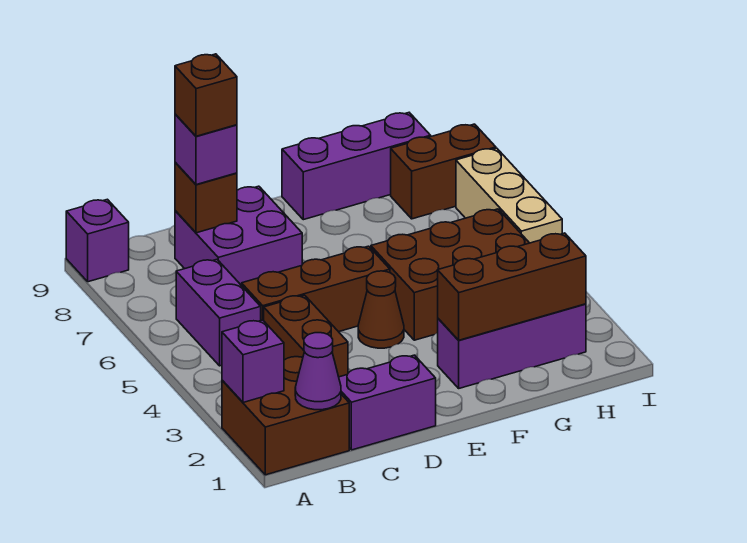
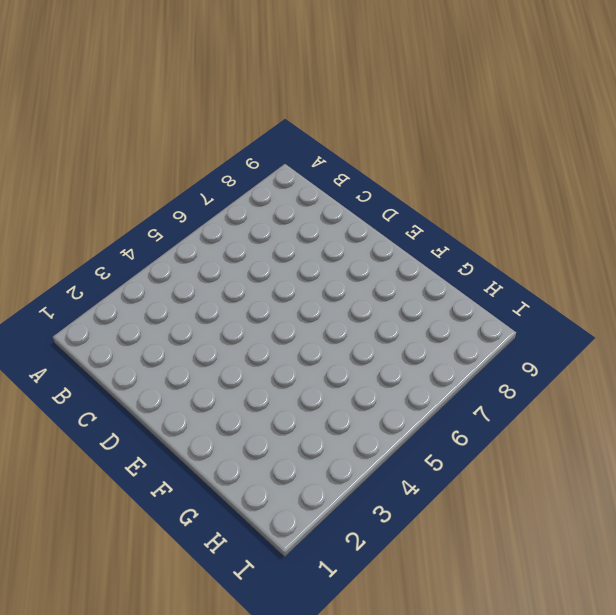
none -> brown brick A1:B2 level 1
none -> purple brick A9 level 1
none -> purple brick B5:B6 level 1

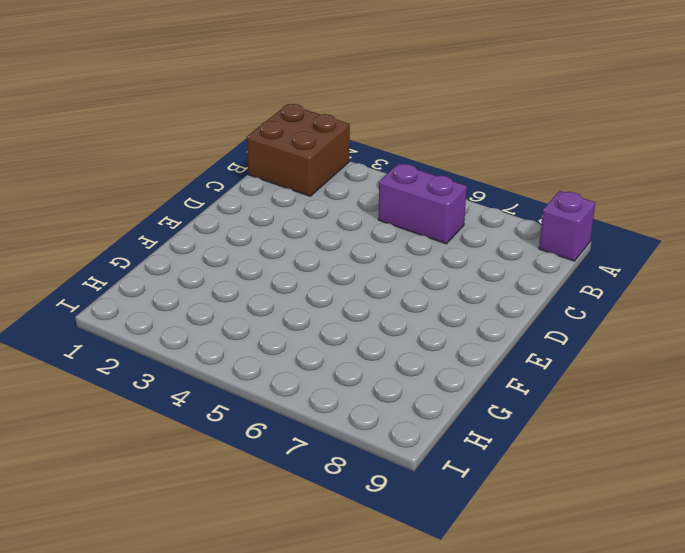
none -> purple brick C1:D1 level 1
none -> brown brick C3:C4 level 1
none -> brown brick C5:E5 level 1

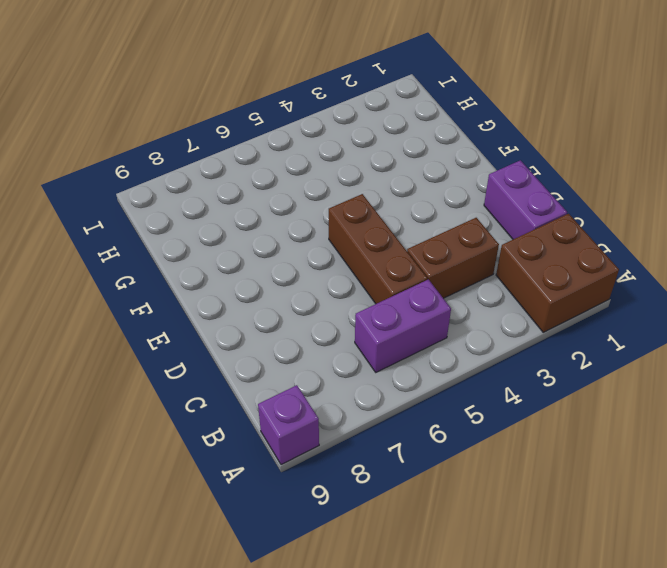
none -> purple brick C7:D8 level 1
none -> brown cone E4 level 1
none -> purple brick F2:H2 level 1

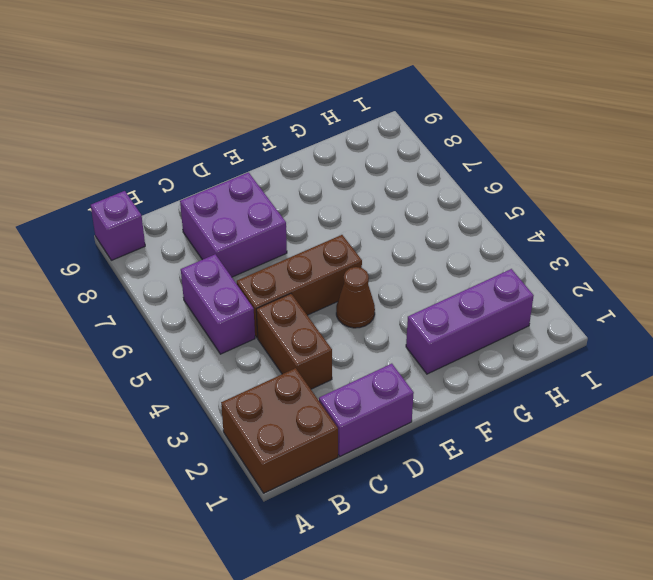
none -> brown brick F4:H5 level 1
none -> purple brick F9:H9 level 1
none -> brown brick H8:I8 level 1

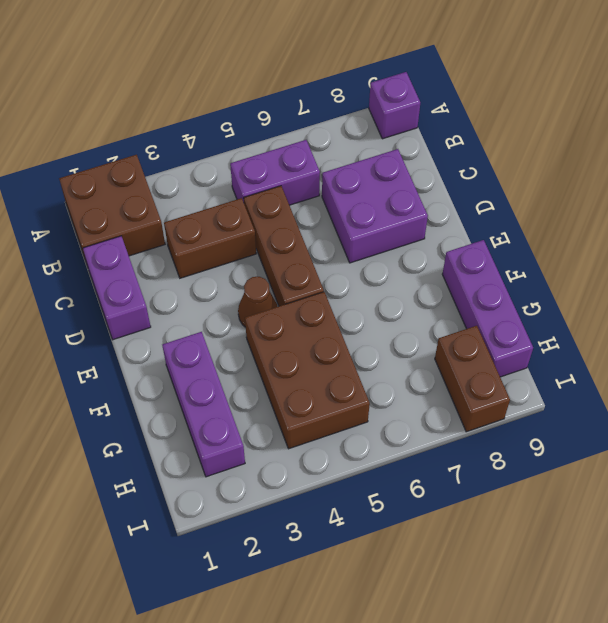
none -> tan brick I5:I7 level 1
none -> purple brick A2 level 2
none -> purple cone B1 level 2

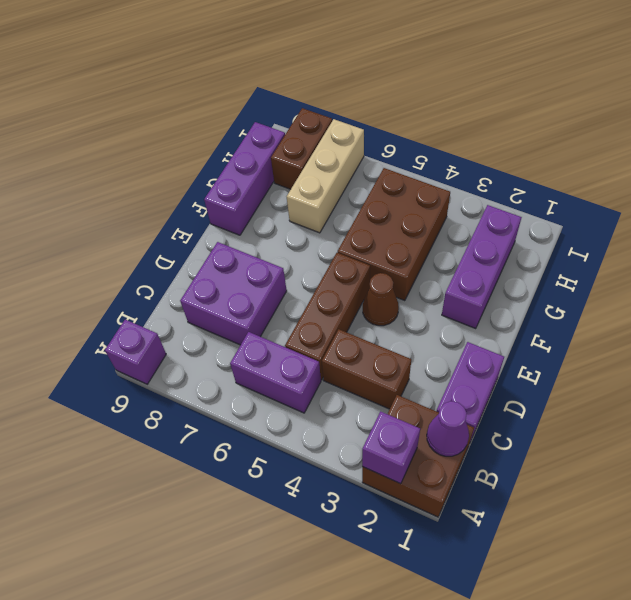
tan brick G7:I7 level 1 -> tan brick I5:I7 level 1
none -> brown brick C8 level 2
none -> brown brick F2:H2 level 2
none -> purple brick C8 level 3

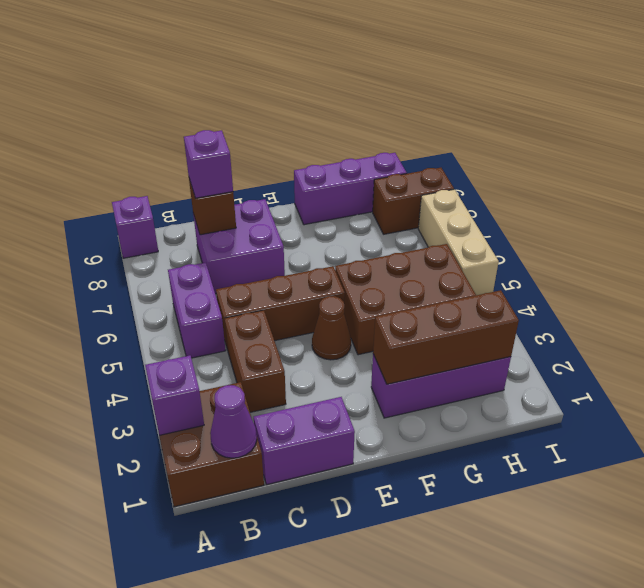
none -> brown brick C8 level 4

